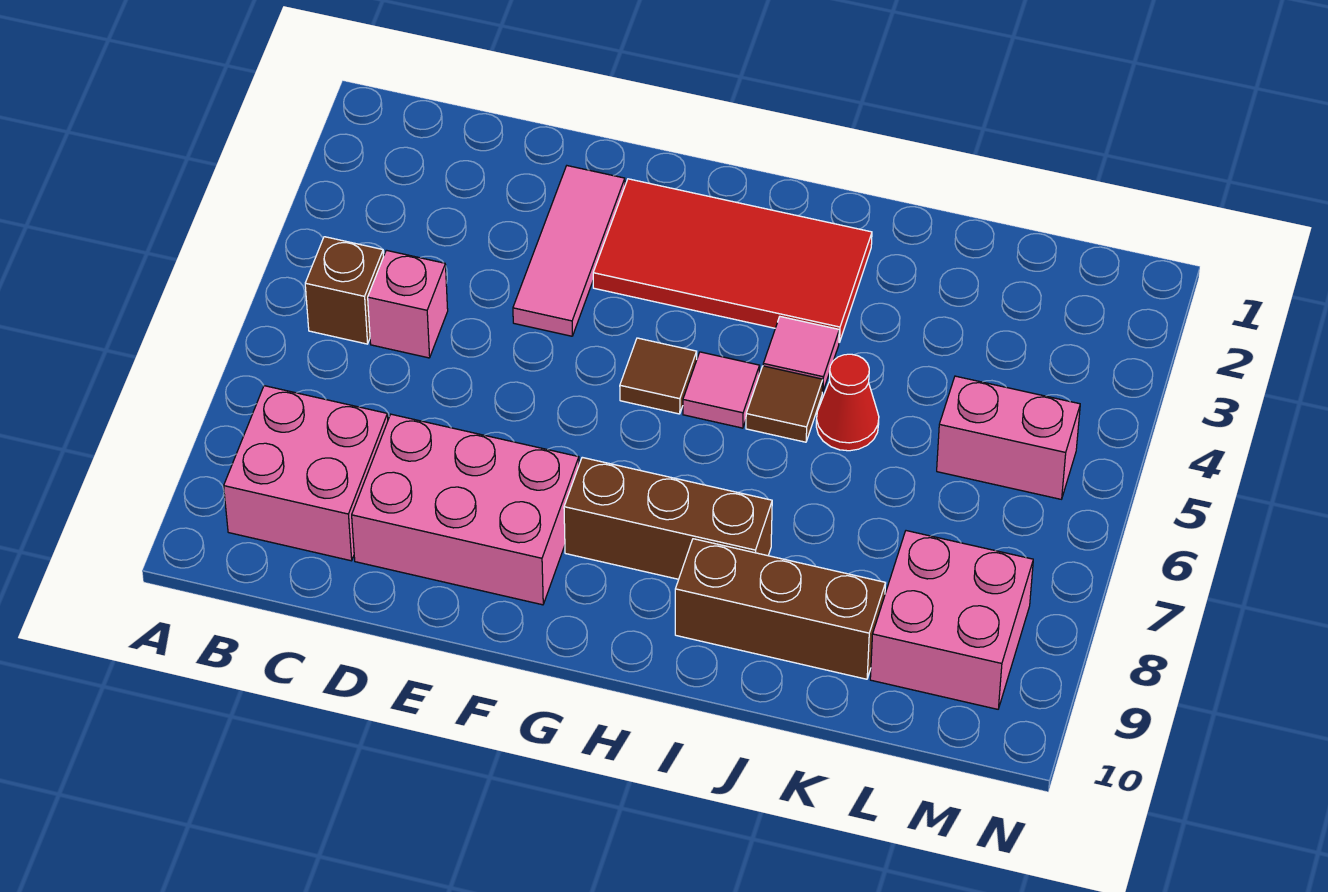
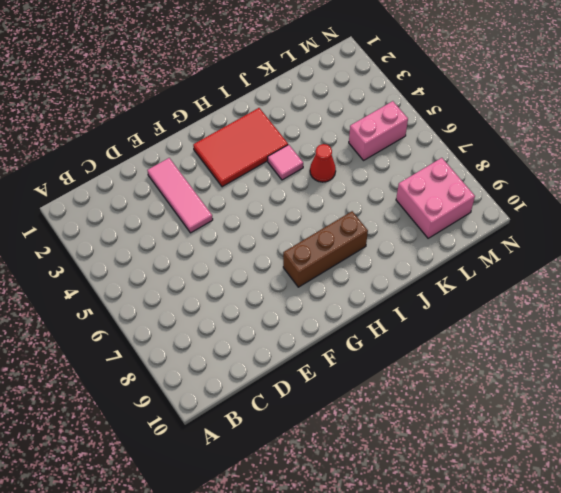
red tile G2:I3 level 1 -> red tile F2:I3 level 1
none -> brown brick B5 level 1
none -> pink brick B8:C9 level 1
none -> pink brick C5 level 1

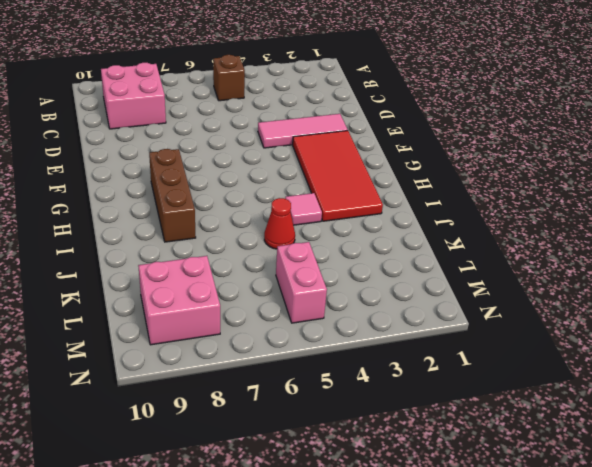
none -> pink brick C5 level 1
none -> pink brick D8:F9 level 1
none -> brown tile G5 level 1

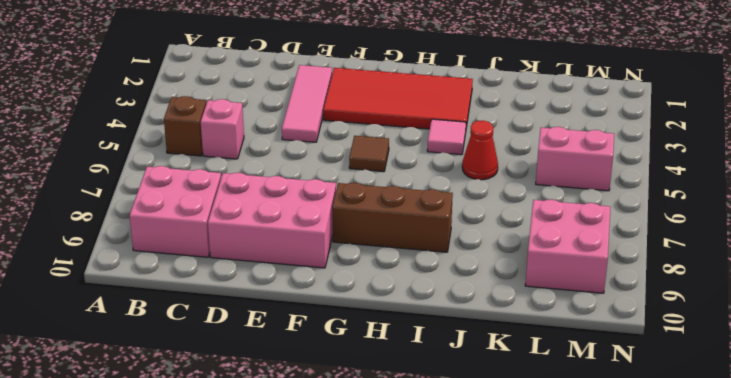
none -> pink tile H5 level 1
none -> brown tile I5 level 1
none -> brown brick I9:K9 level 1

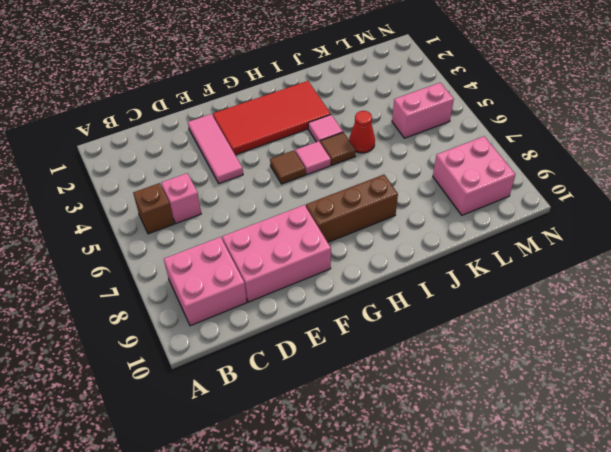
none -> brown brick I9:K9 level 1

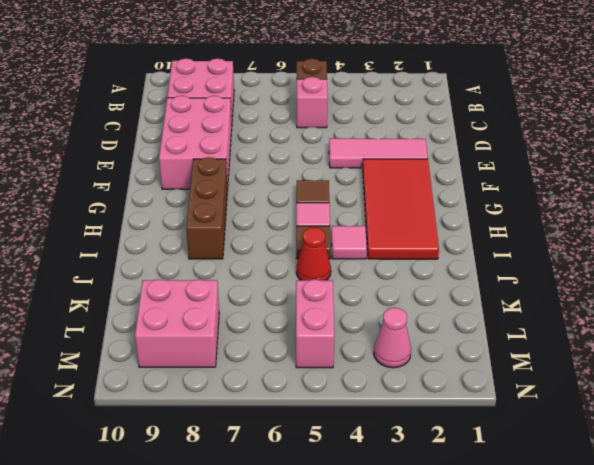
pink cone M3 level 1 -> none
none -> brown brick I9:K9 level 1

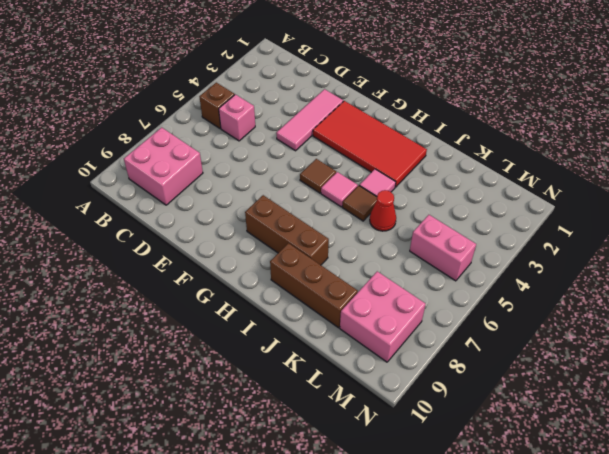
none -> pink brick D8:F9 level 1

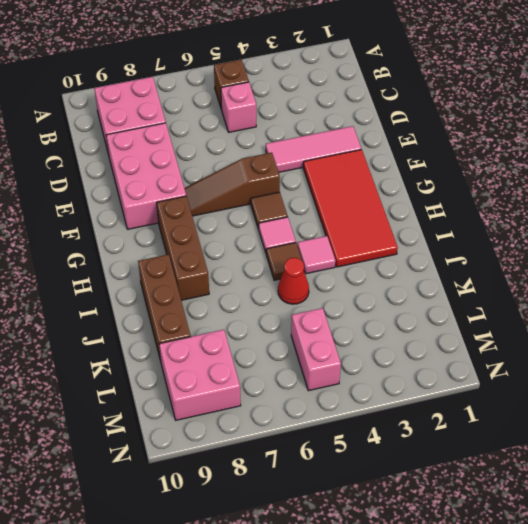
brown slope F5:F7 level 1 top 5 -> none

